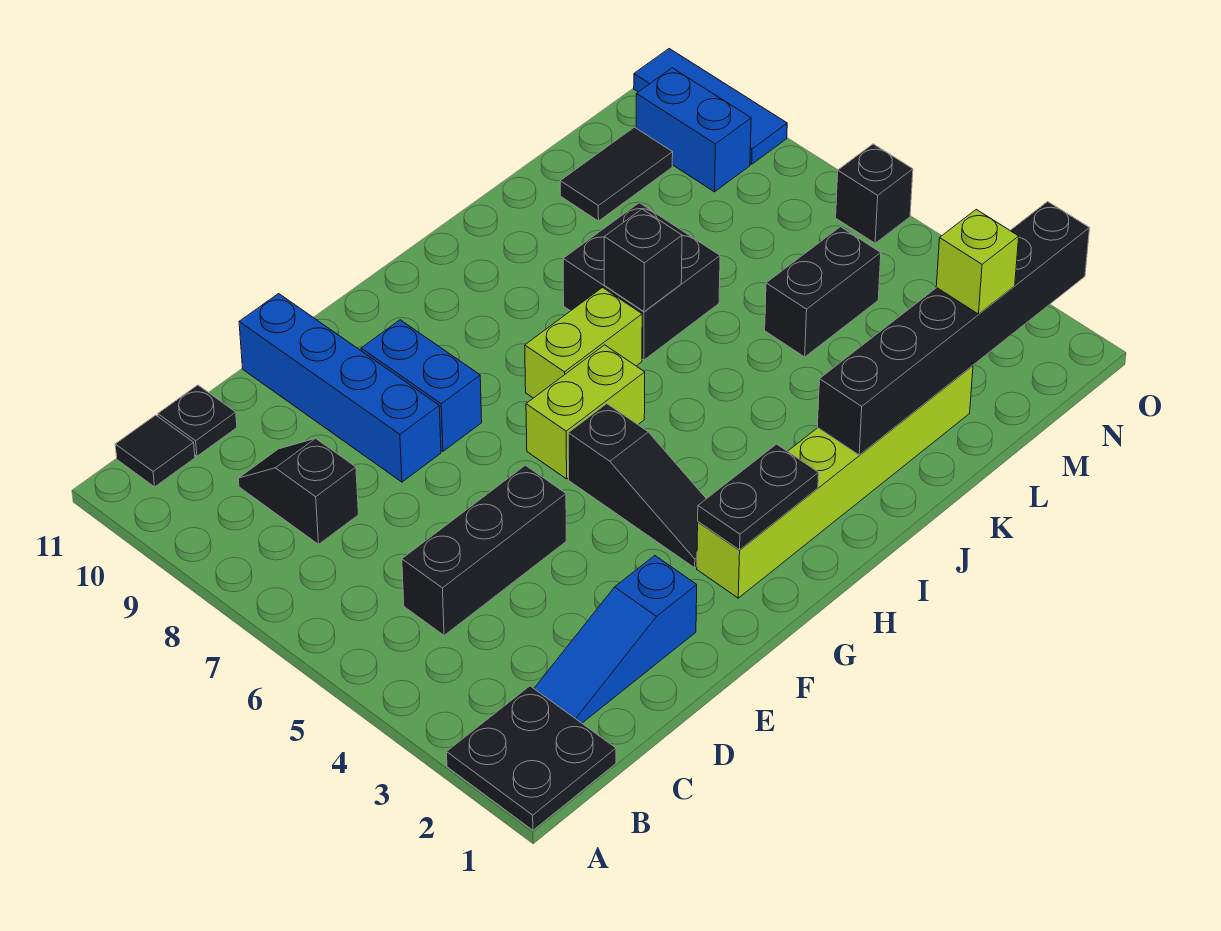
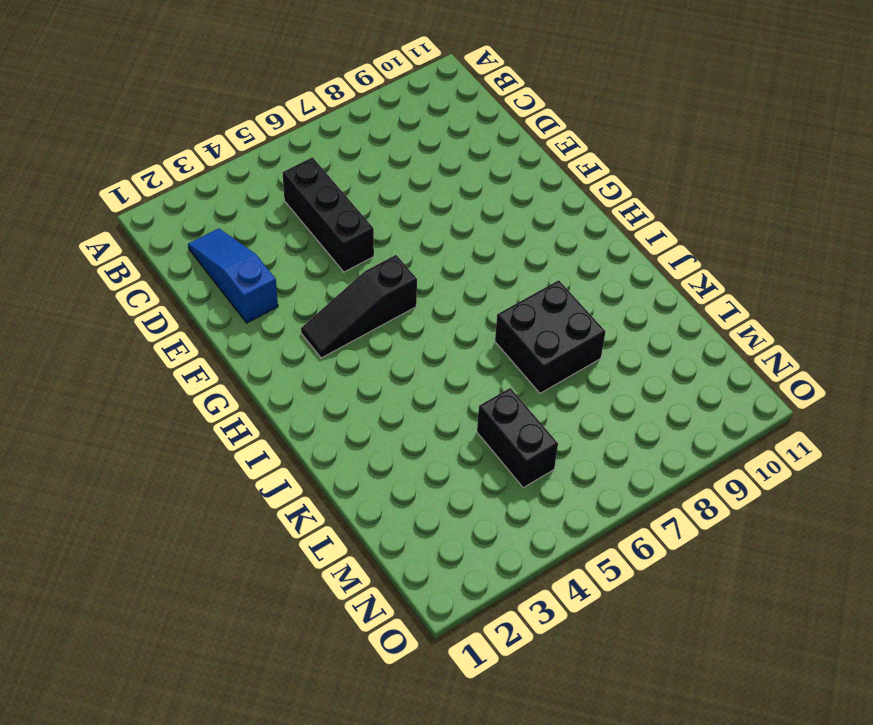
none -> black plate A1:B2 level 1
none -> black tile B11 level 1
none -> black slope C8:C9 level 1 top 8

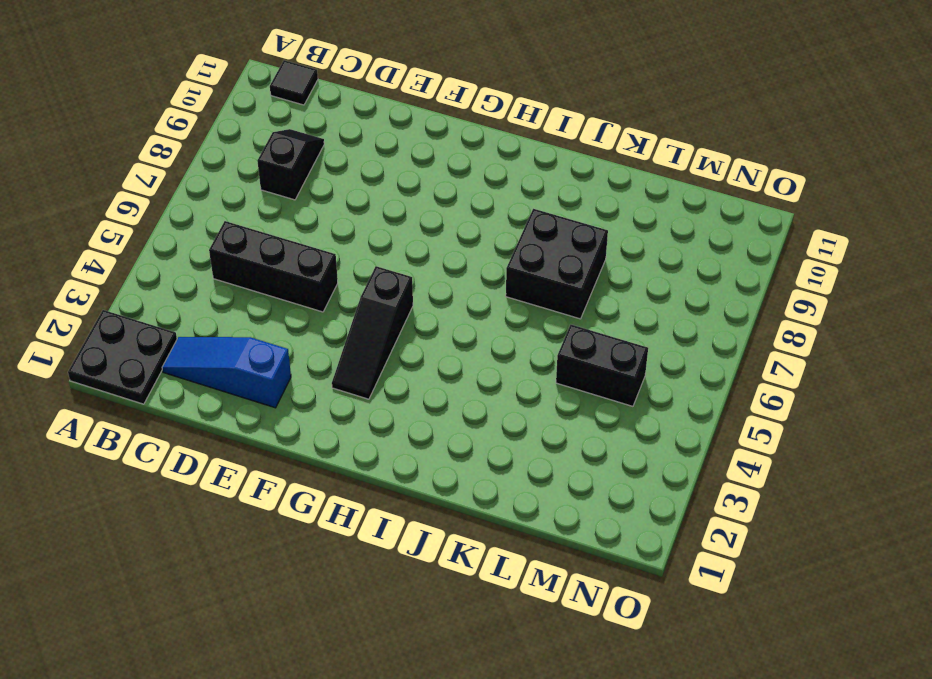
none -> black plate C11 level 1
none -> blue brick E8:E11 level 1
none -> blue brick F8:F9 level 1

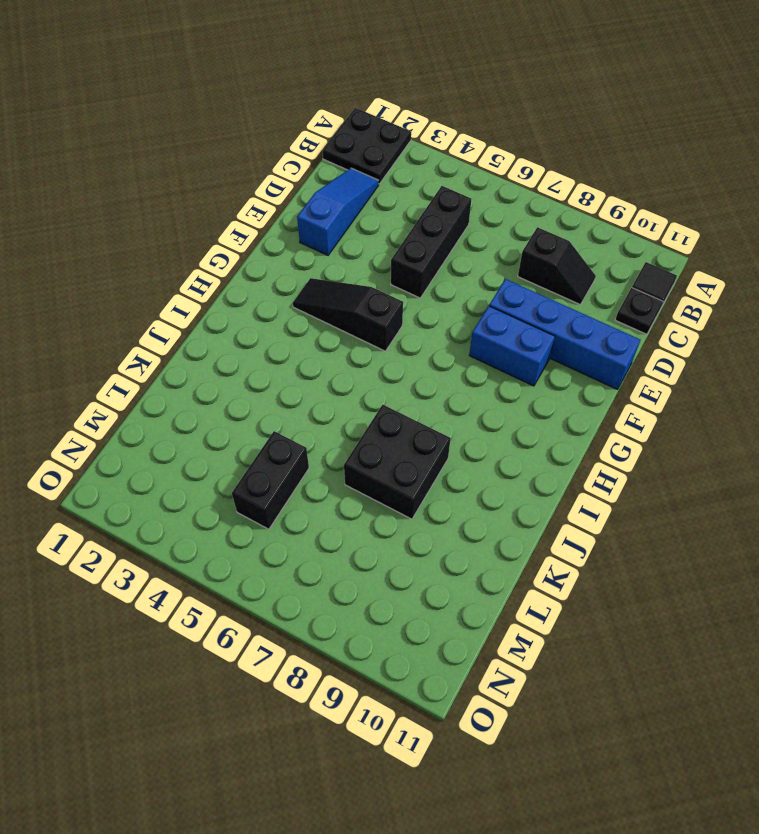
none -> lime brick G2:L2 level 1
none -> lime brick G6:H6 level 1
none -> lime brick H7:I7 level 1

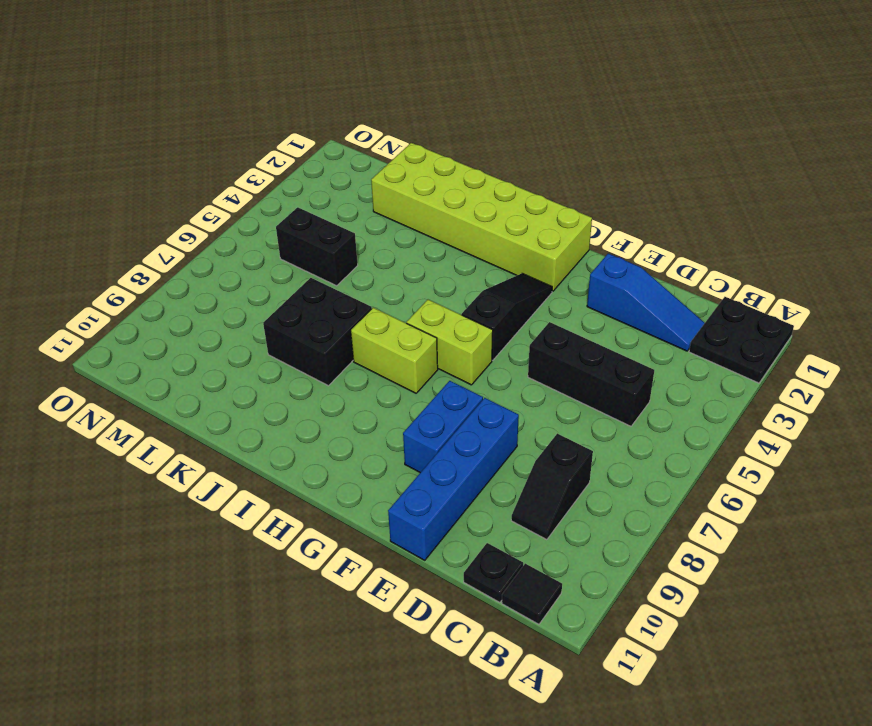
lime brick G1:L2 level 1 -> lime brick G2:L2 level 1
none -> black tile L10:M10 level 1
none -> blue brick N9:N10 level 1
none -> black brick O6 level 1

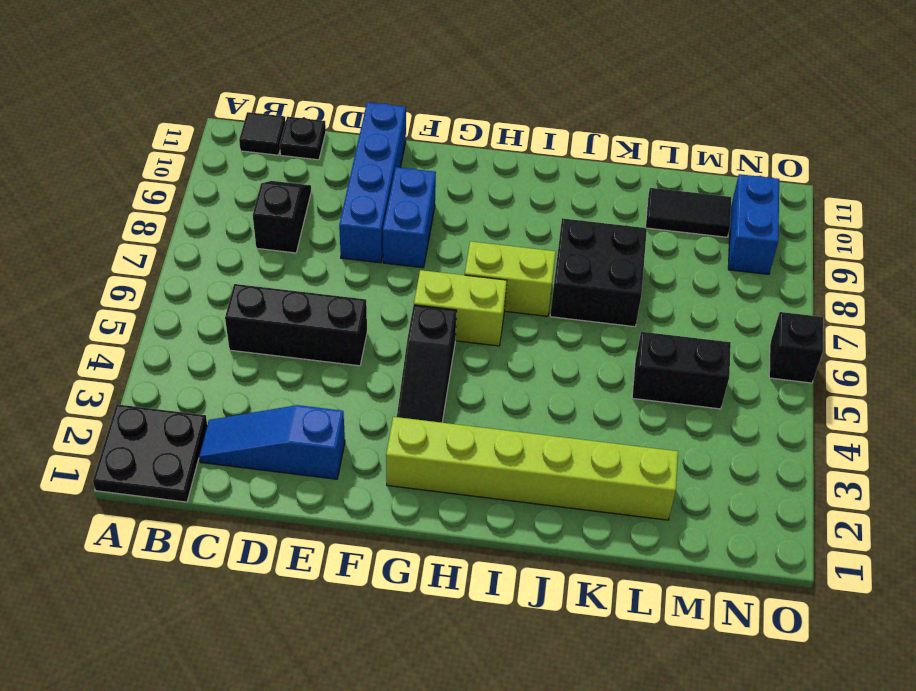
none -> blue tile O9:O11 level 1
none -> black plate G2:H2 level 2
none -> black brick J2:O2 level 2

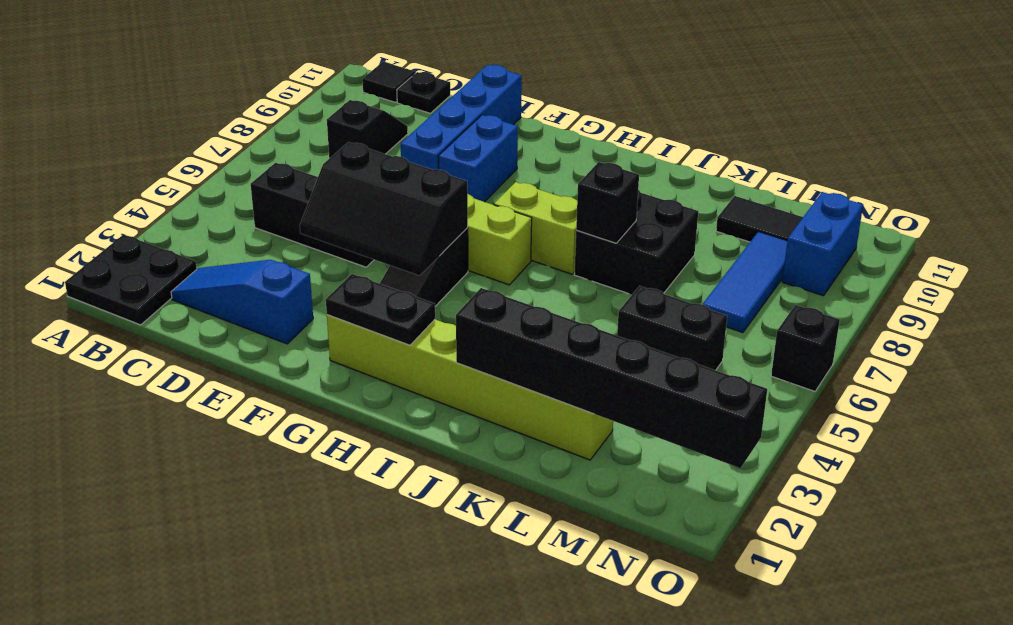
black slope E4:G5 level 2 top 5 -> none
blue tile M7:M9 level 1 -> blue tile O9:O11 level 1
none -> lime brick M2 level 3

